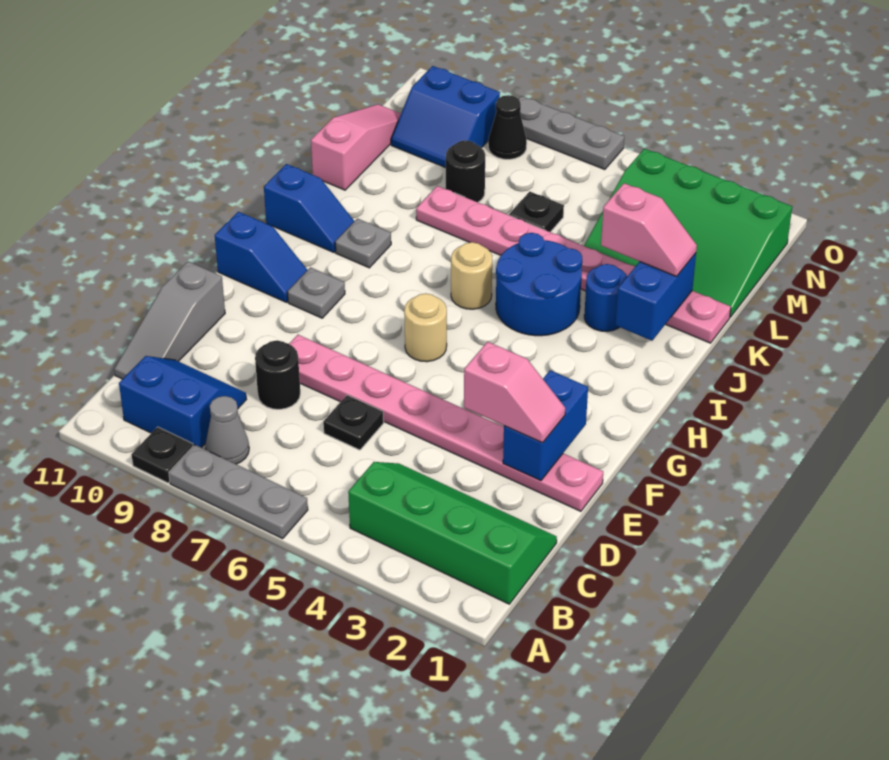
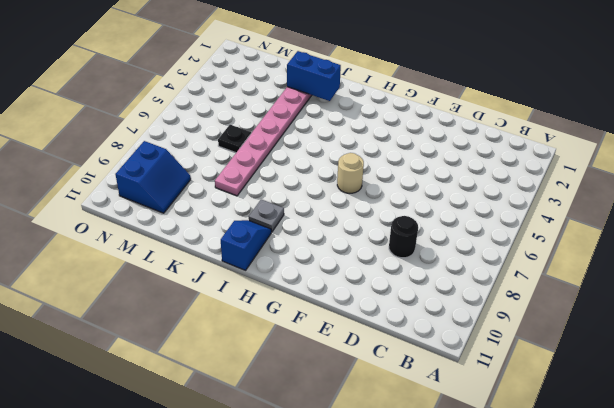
none -> grey plate A6:A8 level 1
none -> black plate A9 level 1
none -> green slope B1:C4 level 1 top B

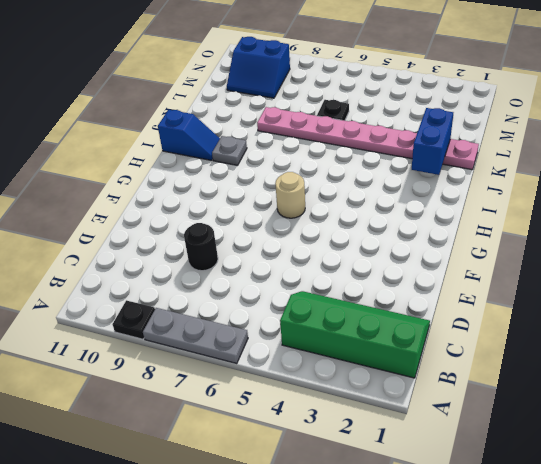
none -> grey cone B8 level 1
none -> blue slope B9:C10 level 1 top B
none -> grey slope C11:E11 level 1 top E

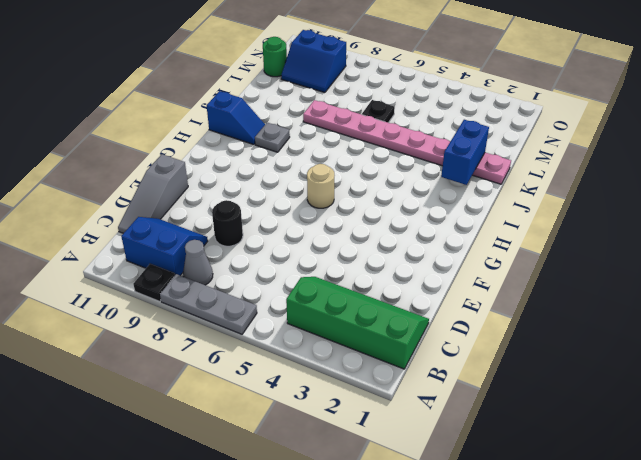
green round brick M11 level 1 -> pink slope K11:M11 level 1 top K
none -> black plate D6 level 1
none -> pink plate E1:E8 level 1
none -> grey plate G9 level 1

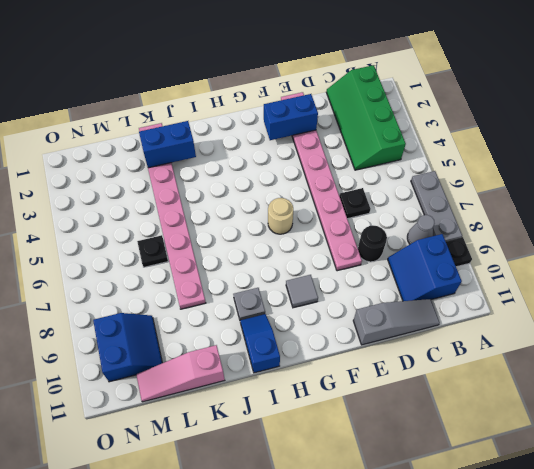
grey tile G9 level 1 -> grey plate G9 level 1
none -> blue slope G10:G11 level 1 top 11
none -> blue round brick I4:J5 level 1
none -> tan round brick I6 level 1

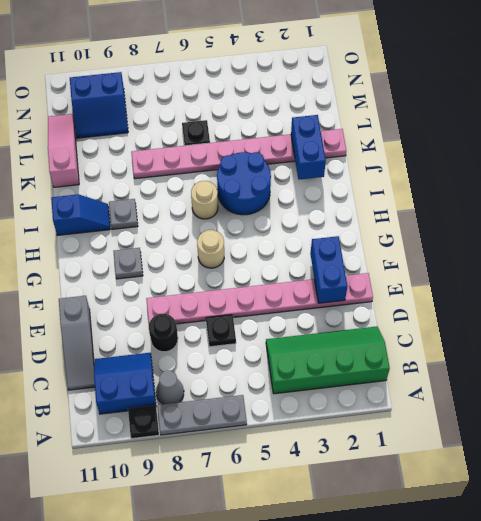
none -> blue slope G10:G11 level 1 top 11
none -> blue round brick J3 level 1
none -> green slope L1:N4 level 1 top N

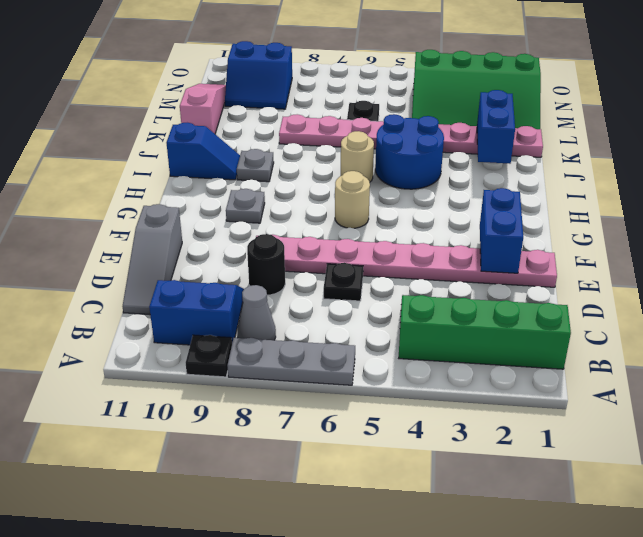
none -> blue slope G10:G11 level 1 top 11
none -> blue round brick J3 level 1
none -> black round brick L8 level 1

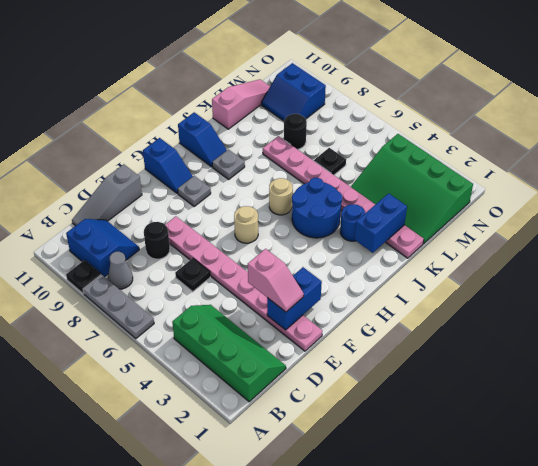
none -> black cone N8 level 1
none -> grey plate O6:O8 level 1
none -> pink slope K2:K3 level 3 top 3

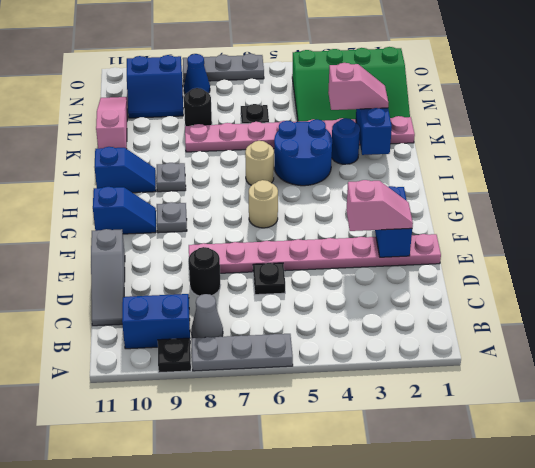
blue cone N8 level 1 -> black cone N8 level 1
none -> green slope B1:C4 level 1 top B

